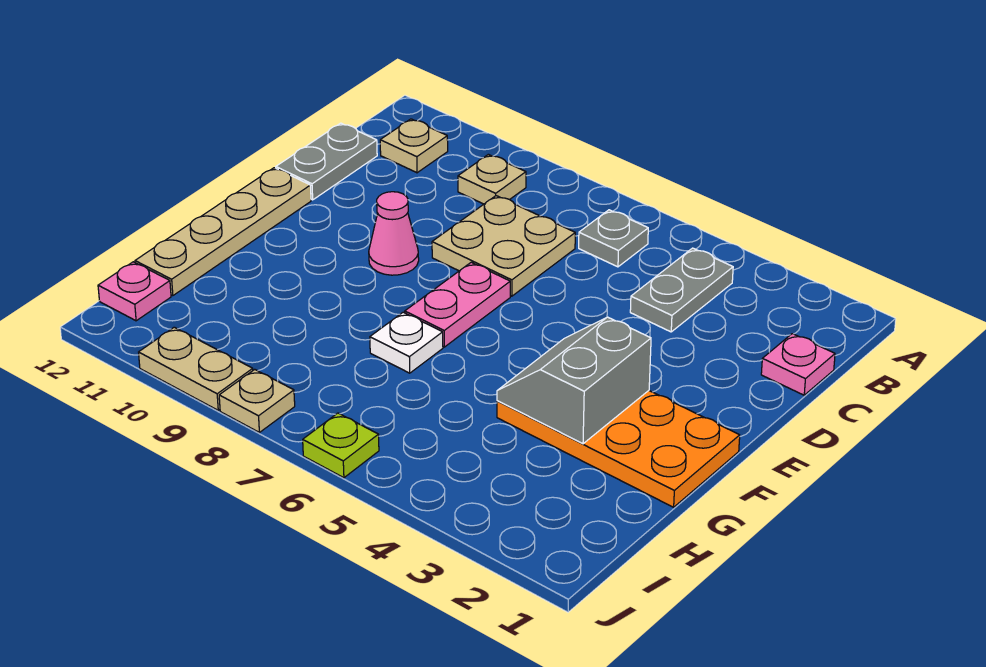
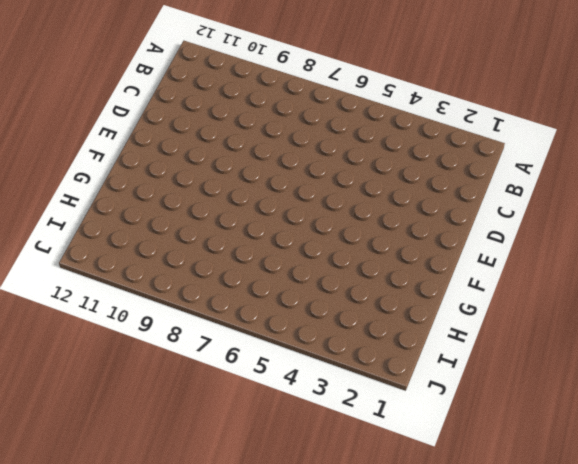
none -> grey plate B4:C4 level 1
none -> grey plate B6 level 1
none -> tan plate B9 level 1

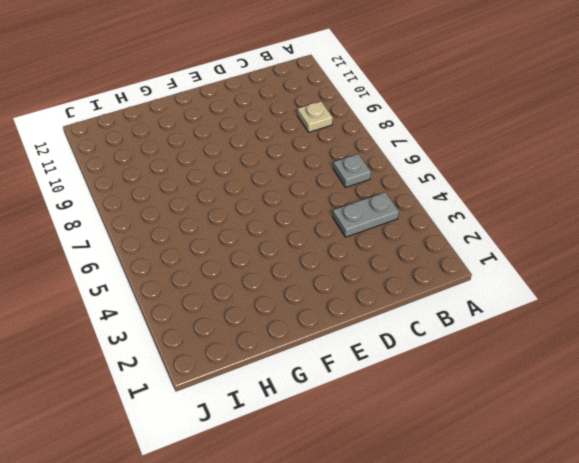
none -> tan plate B11 level 1
none -> pink plate C1 level 1
none -> tan plate C7:D8 level 1

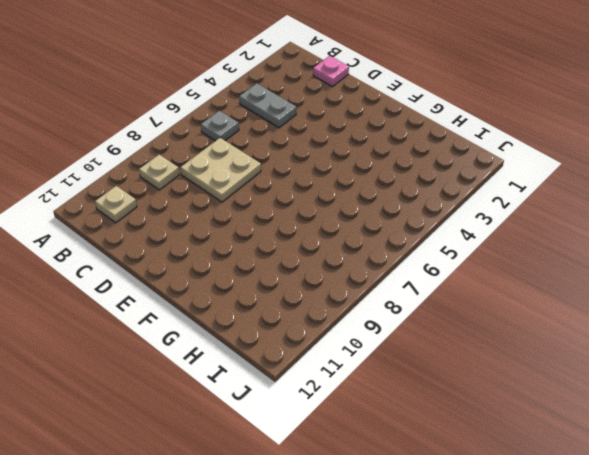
none -> grey plate C12:D12 level 1
none -> pink plate E7:F7 level 1
none -> pink cone E9 level 1

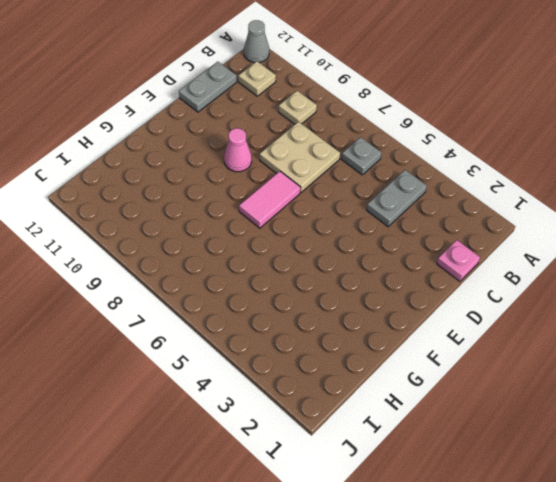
grey cone A12 level 1 -> none
pink tile E7:F7 level 1 -> pink plate E7:F7 level 1
none -> tan plate E12:H12 level 1
none -> orange plate F1:G4 level 1
none -> white plate G7 level 1

